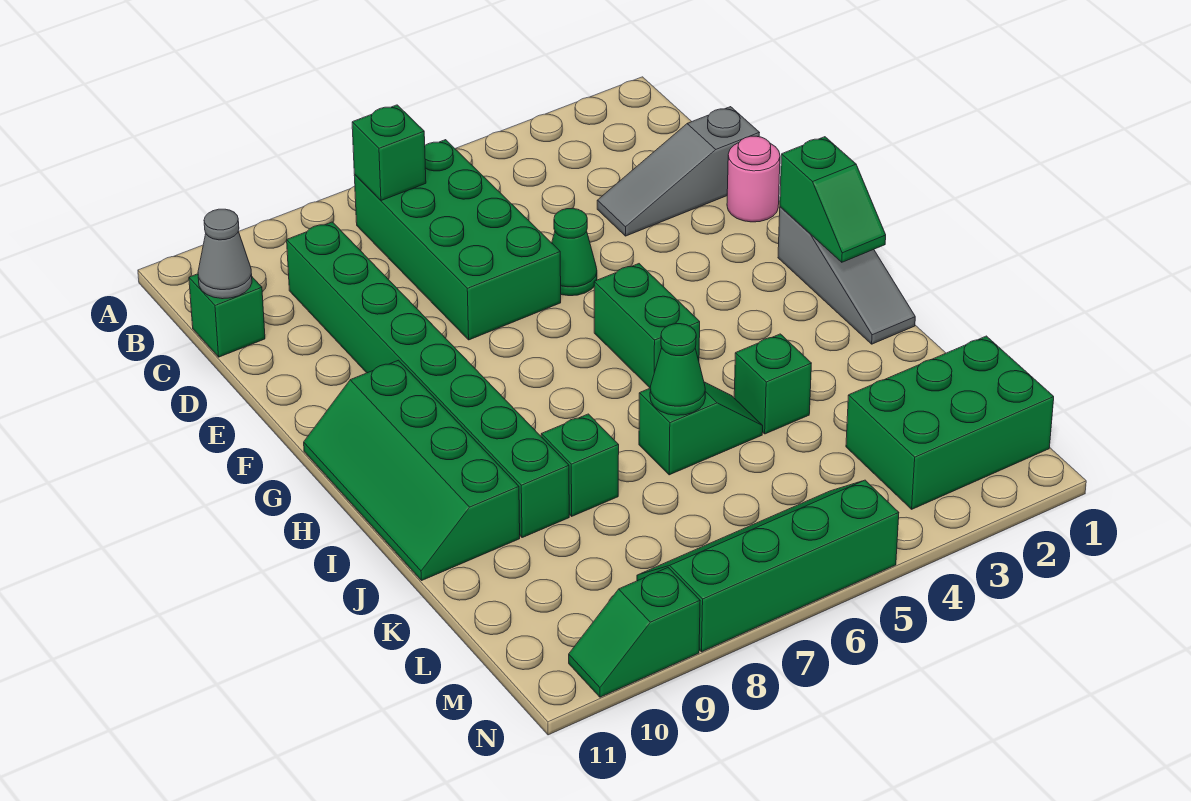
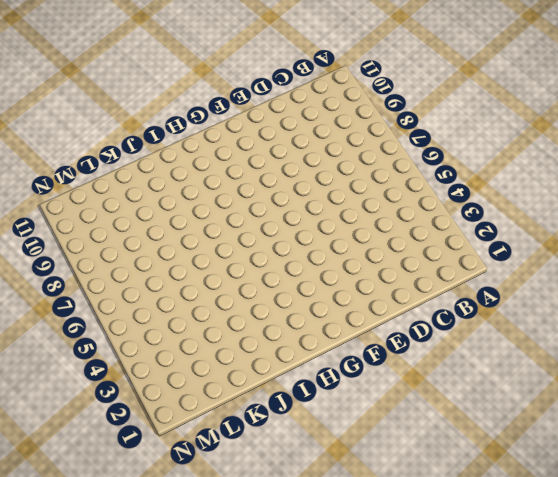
none -> green brick B6:E7 level 1
none -> green brick C9:J9 level 1
none -> green brick C11 level 1

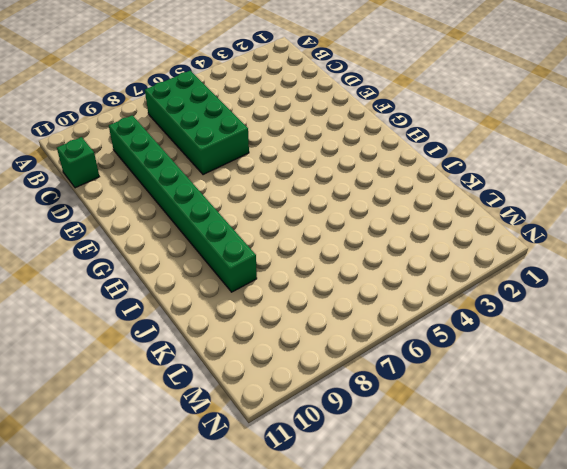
none -> grey slope D1:D3 level 1 top 1
none -> pink round brick E1 level 1
none -> green cone E5 level 1

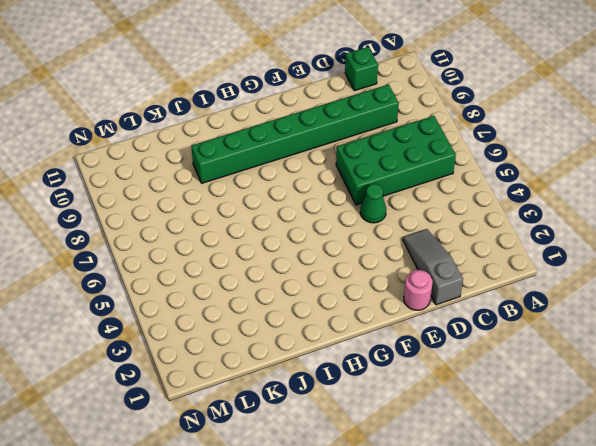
none -> grey slope G1:I1 level 1 top G
none -> green brick G5:H5 level 1
none -> green slope G10:J11 level 1 top 10

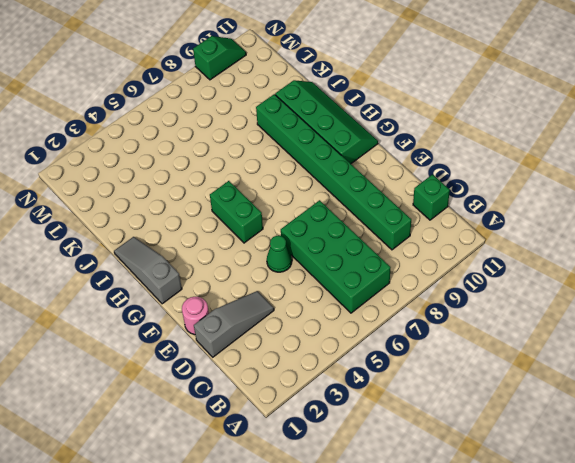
none -> green brick J4 level 1
none -> green slope J5:J6 level 1 top 6
none -> green brick J8 level 1

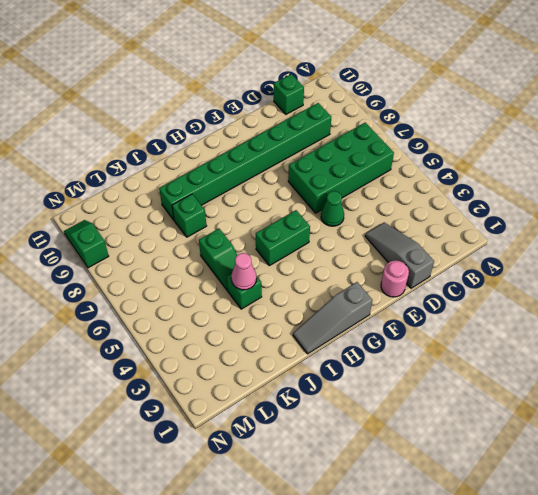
pink cone J4 level 2 -> none
none -> green slope G10:J11 level 1 top 10
none -> green brick L1:M3 level 1
none -> green slope M5:N8 level 1 top N

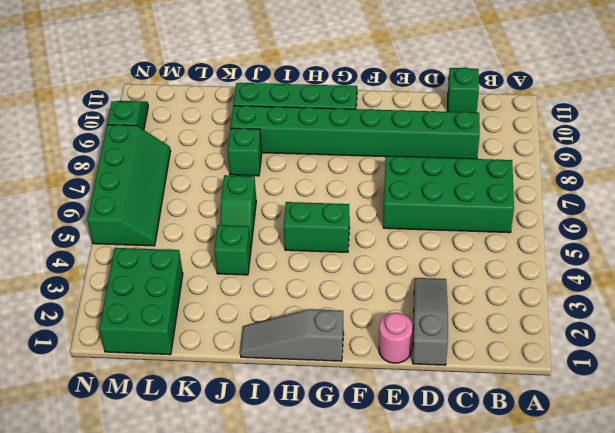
none -> green cone E5 level 1
none -> green brick B7 level 2
none -> grey cone C11 level 2

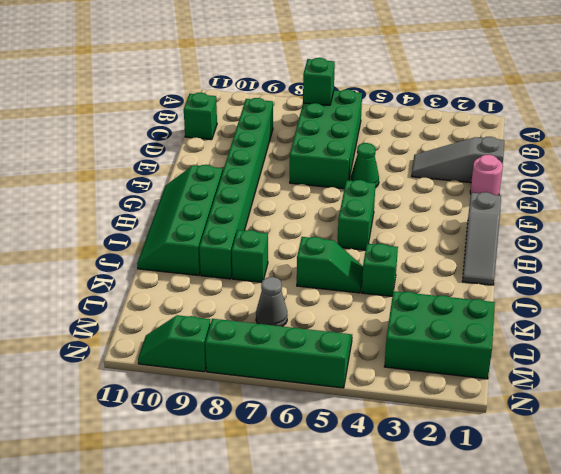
grey cone L7 level 1 -> grey cone C11 level 2
none -> green slope G1:H1 level 2 top G
none -> green cone J6 level 2

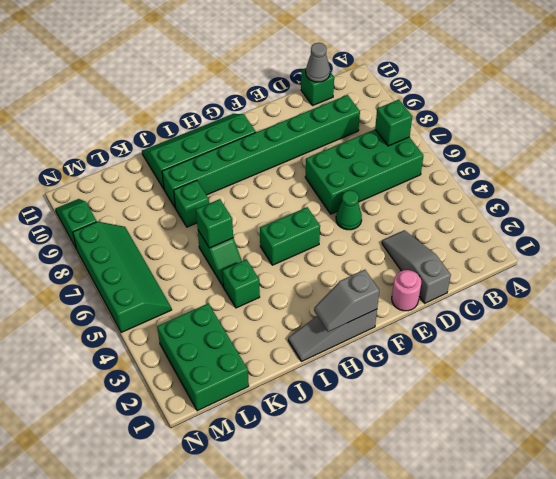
grey slope G1:H1 level 2 top G -> green slope G1:H1 level 2 top G
green brick J6 level 2 -> green cone J6 level 2

